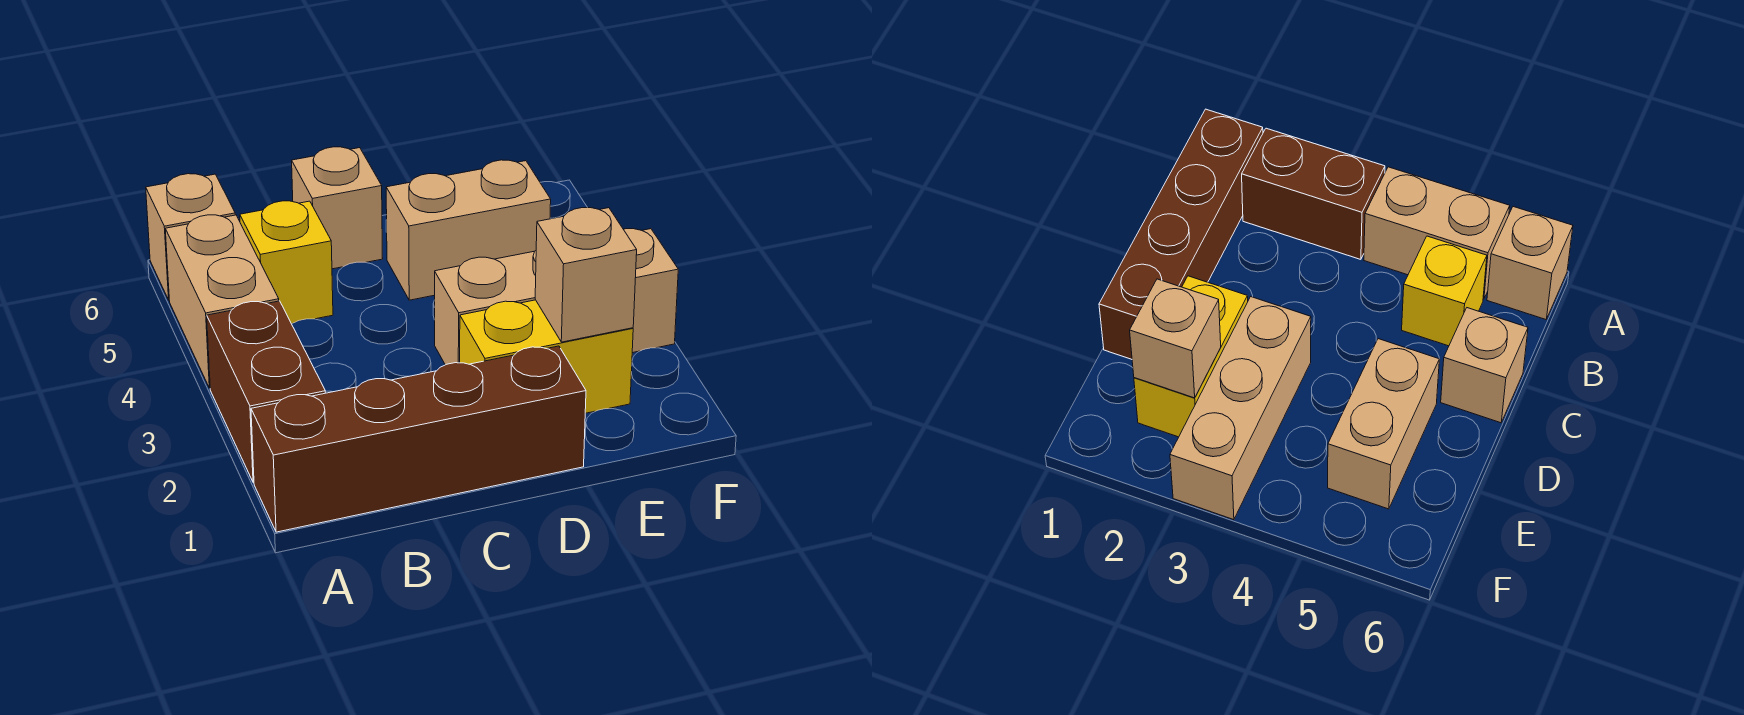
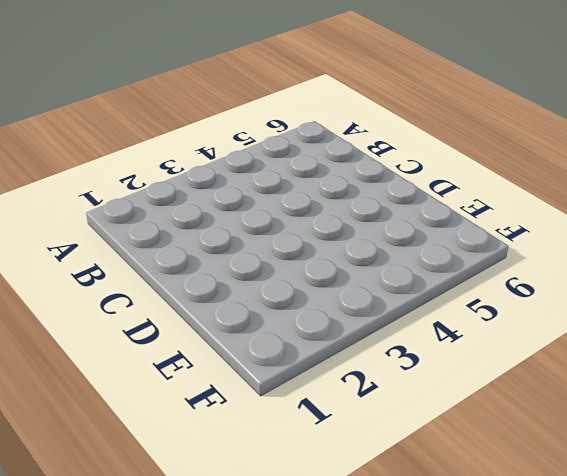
none -> brown brick A1:D1 level 1
none -> brown brick A2:A3 level 1

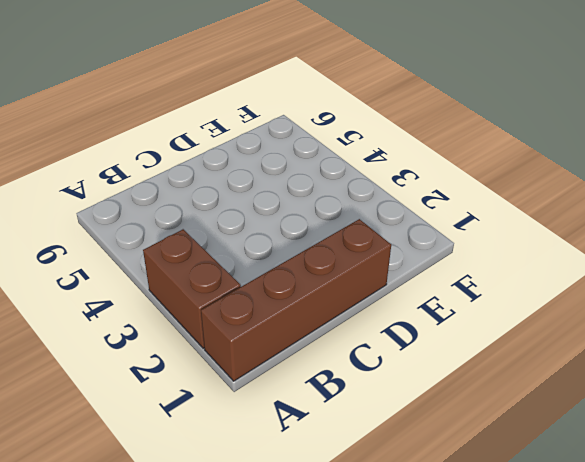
none -> tan brick A4:A5 level 1
none -> tan brick A6 level 1

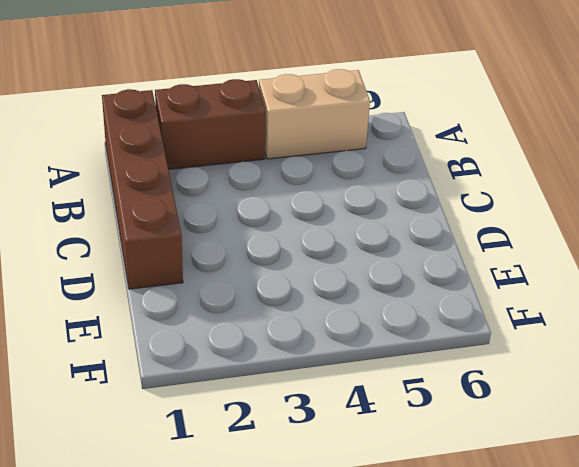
none -> tan brick A6 level 1
none -> yellow brick B5 level 1

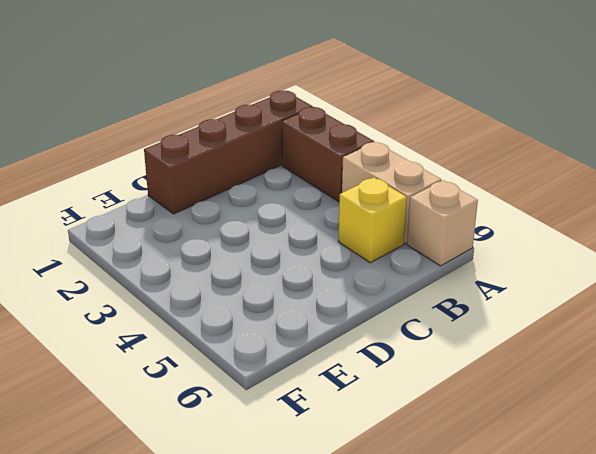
none -> tan brick C6 level 1
none -> yellow brick D2:E2 level 1

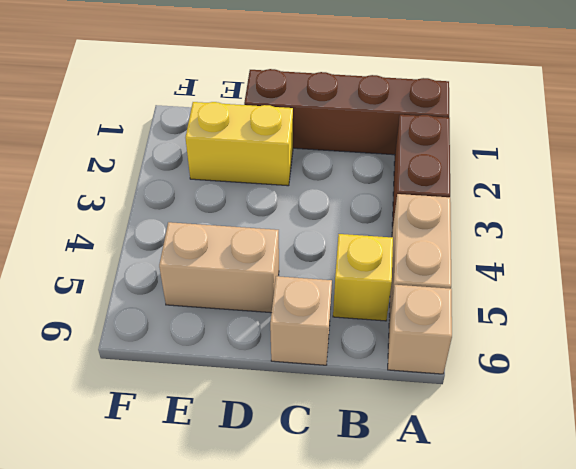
none -> tan brick D3:F3 level 1
none -> tan brick E2 level 2

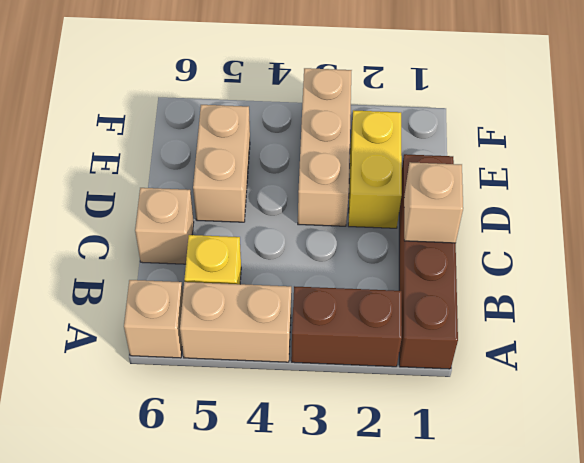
tan brick C1 level 2 -> tan brick E2 level 2

